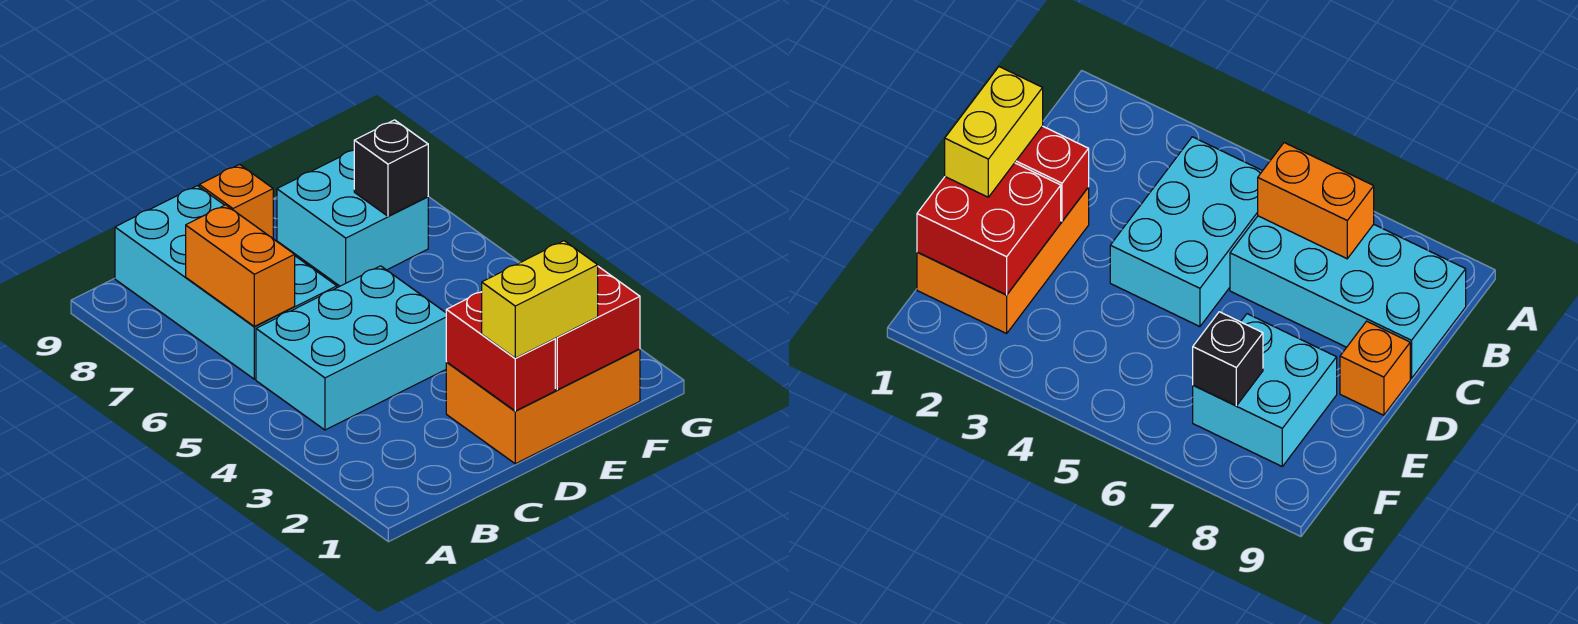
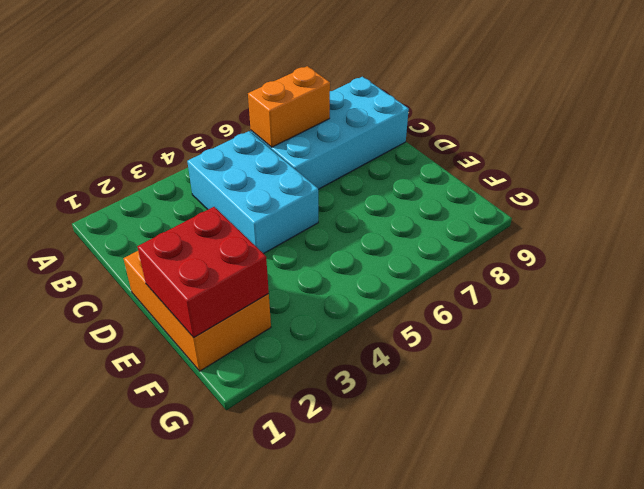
none -> orange brick D9 level 1
none -> cyan brick E7:F8 level 1

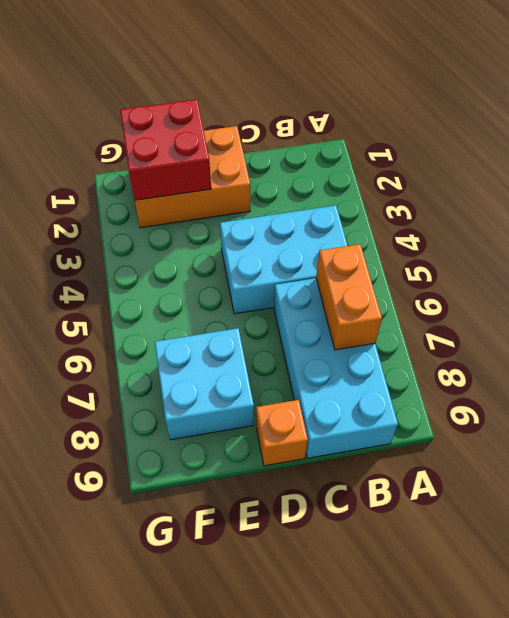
none -> red brick D1:D2 level 2
none -> black brick F7 level 2

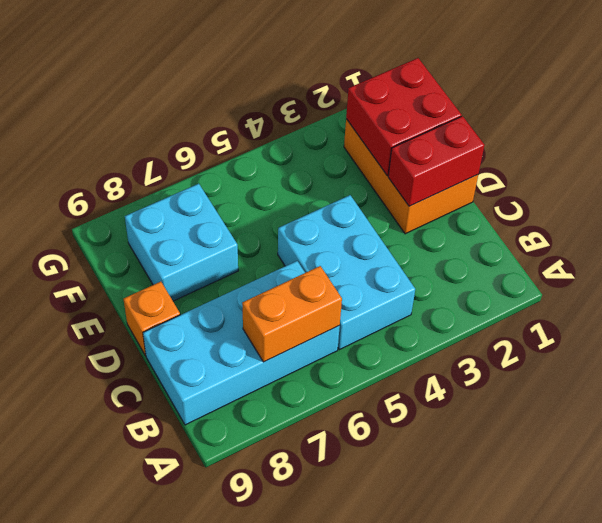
none -> black brick F7 level 2
none -> yellow brick D1:E1 level 3

